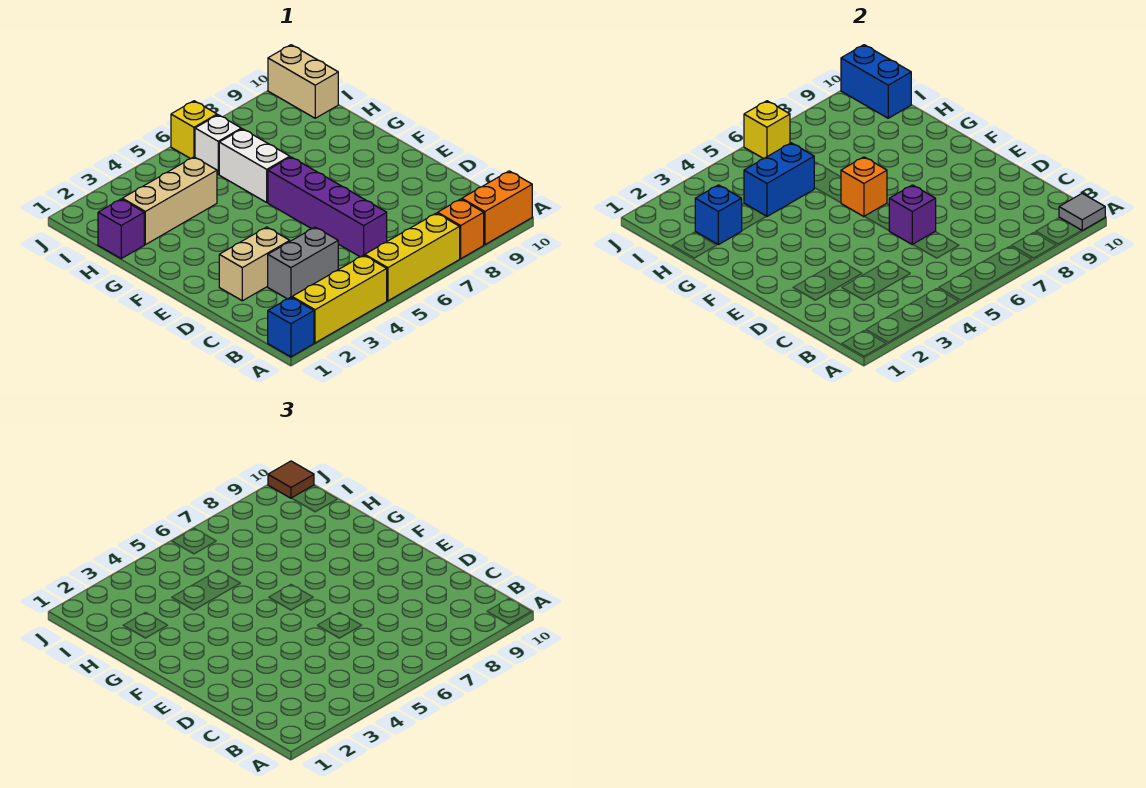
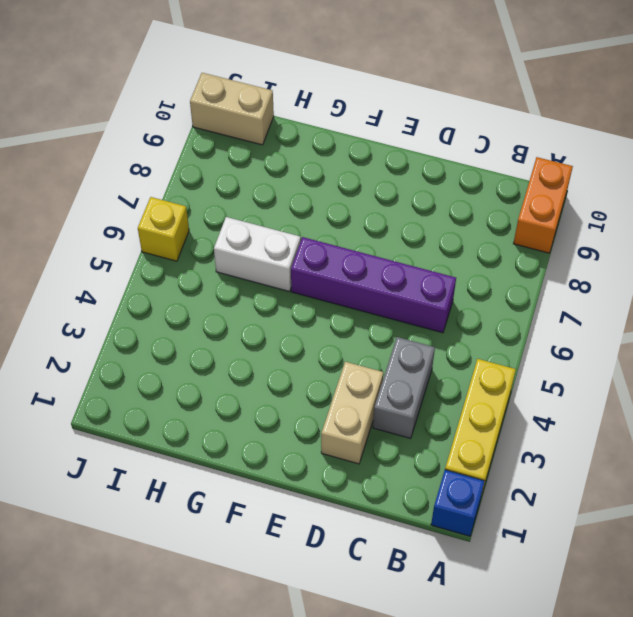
none -> yellow brick A5:A7 level 1
none -> orange brick A8 level 1
none -> purple brick H1 level 1

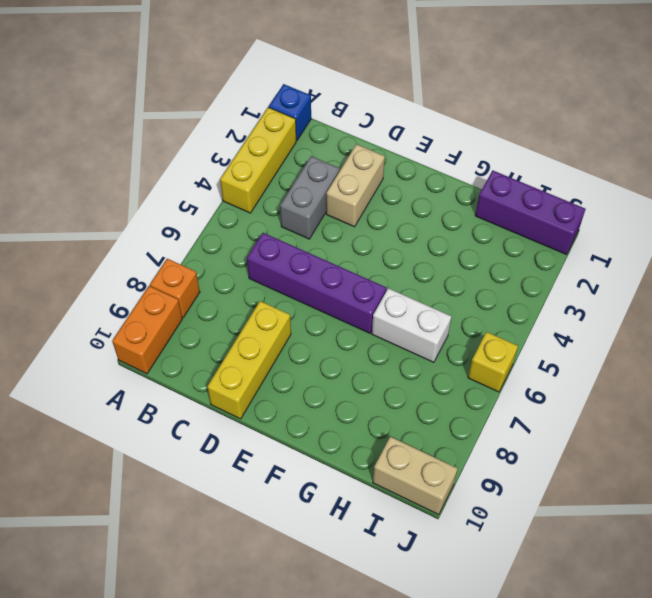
yellow brick D8:D10 level 1 -> yellow brick A5:A7 level 1
purple brick H1:J1 level 1 -> purple brick H1 level 1
none -> tan brick H2:H4 level 1
none -> white brick I6 level 1
none -> grey tile A10 level 2

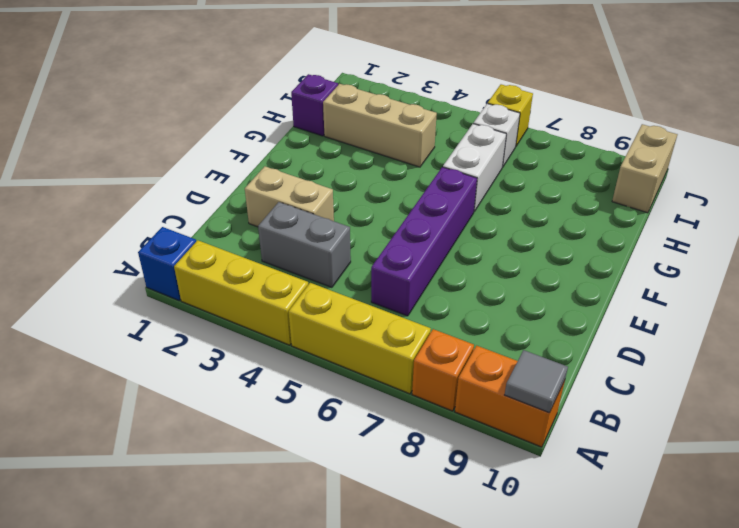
none -> purple brick D6 level 2
none -> orange brick F6 level 2
none -> blue brick H2 level 2

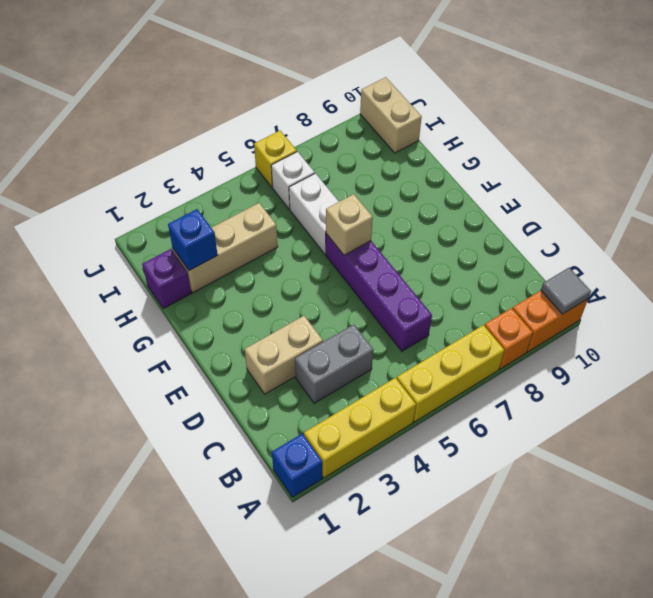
tan brick F6 level 2 -> orange brick F6 level 2
none -> purple brick D6 level 2
none -> blue brick H4:H5 level 2
none -> blue brick I10:J10 level 2

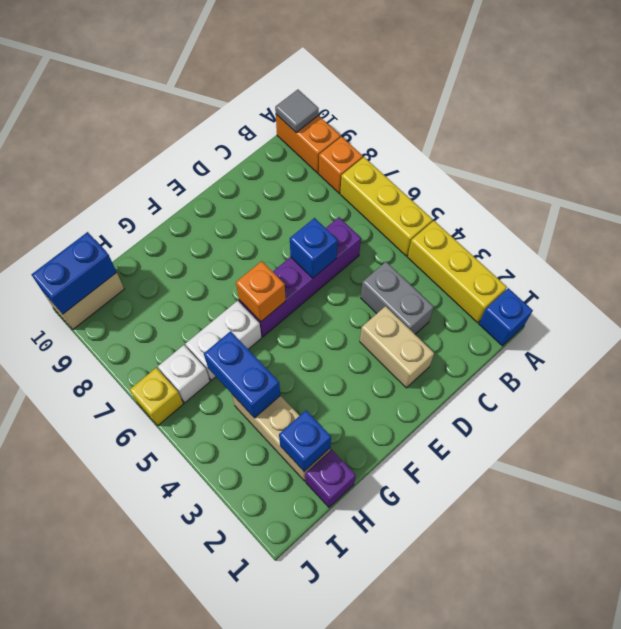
blue brick D6 level 2 -> purple brick D6 level 2
none -> yellow brick J6 level 2
none -> brown tile J10 level 3

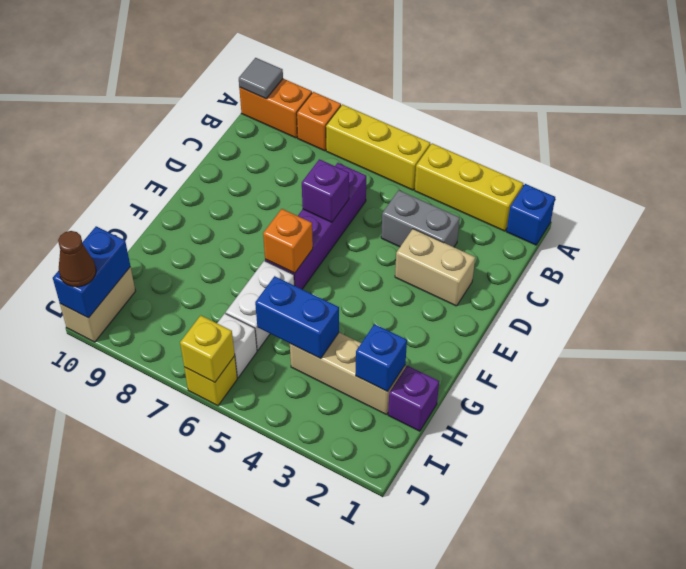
brown cone J10 level 3 -> brown tile J10 level 3

